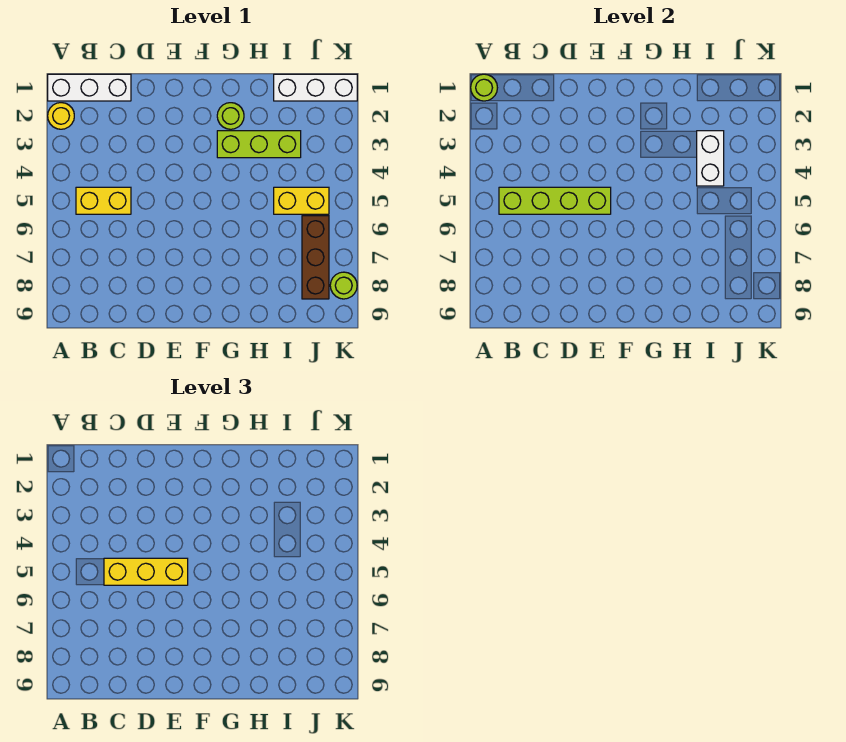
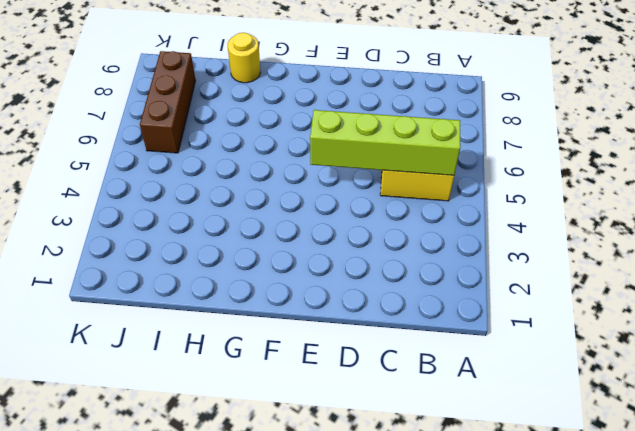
yellow round brick H9 level 1 -> yellow round brick A2 level 1
none -> white brick A1:C1 level 1
none -> lime round brick G2 level 1
none -> lime brick G3:I3 level 1

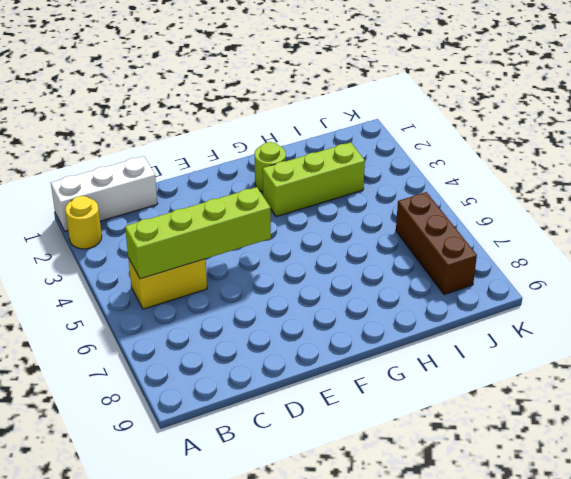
none -> white brick I1:K1 level 1
none -> yellow brick I5:J5 level 1
none -> lime round brick K8 level 1

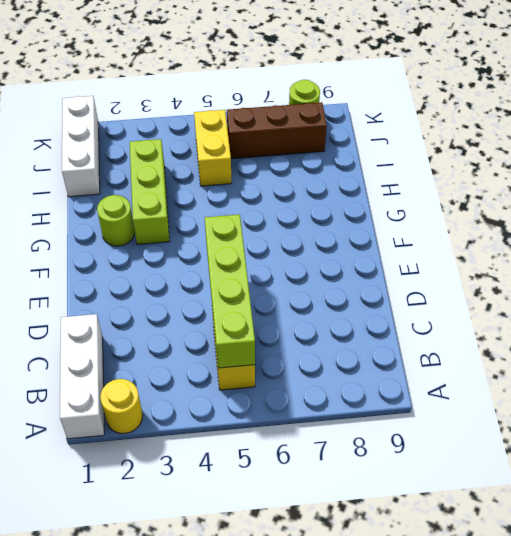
none -> lime round brick A1 level 2
none -> white brick I3:I4 level 2
none -> yellow brick C5:E5 level 3

